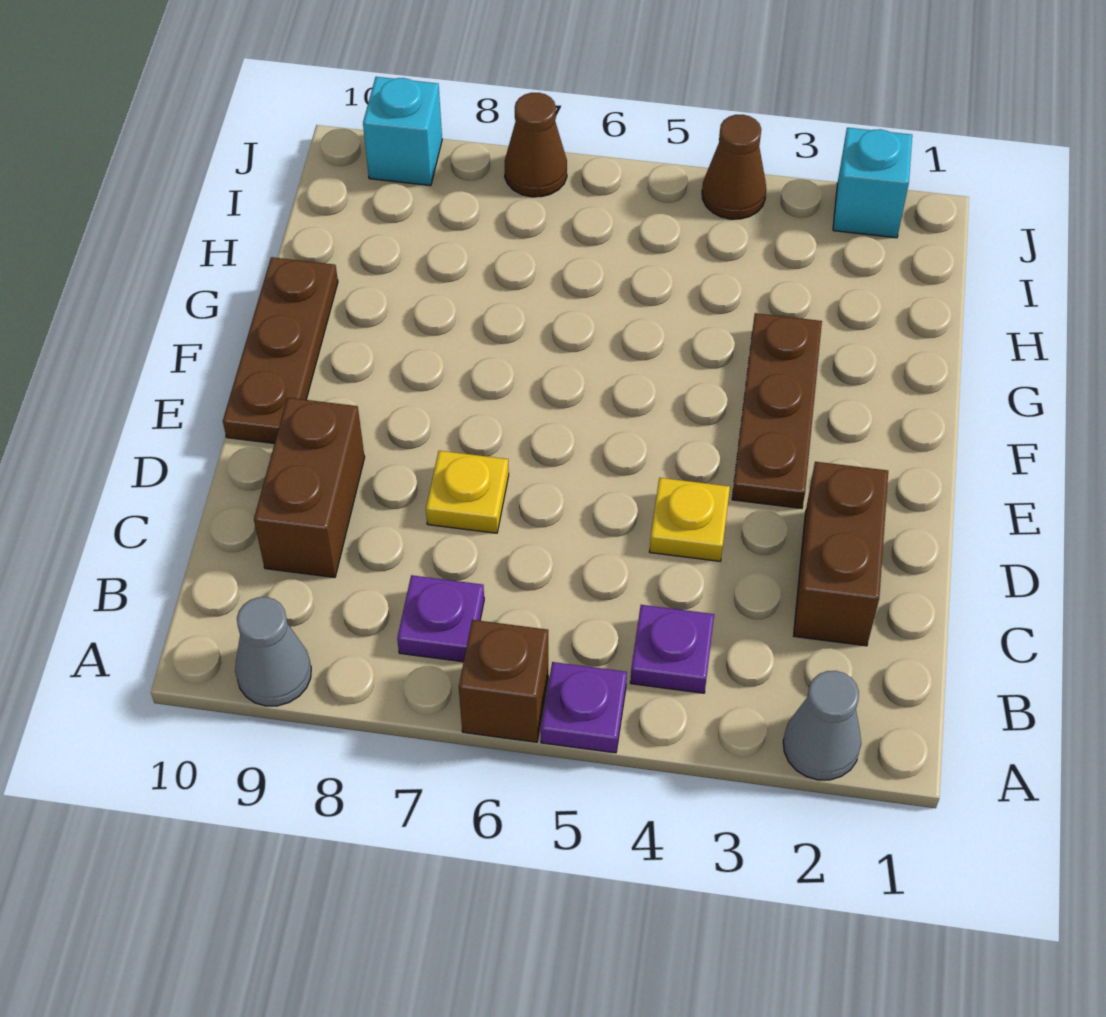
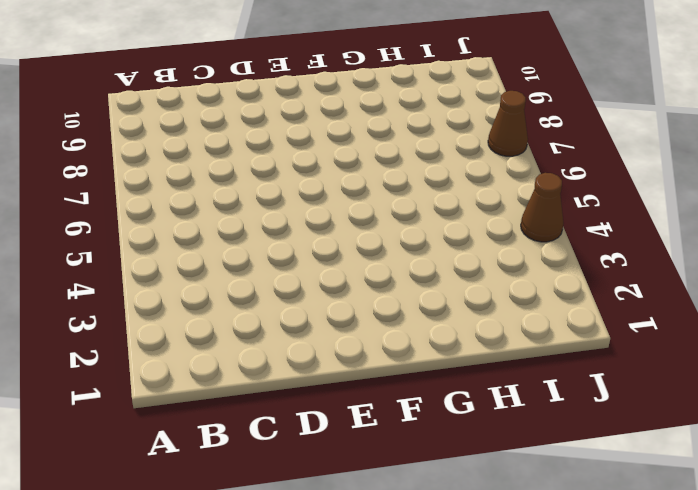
none -> grey cone A2 level 1
none -> purple plate A5 level 1
none -> brown brick A6 level 1

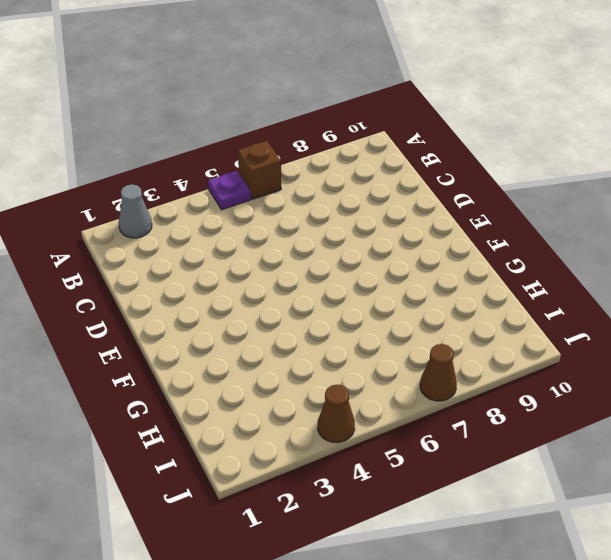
none -> grey cone A9 level 1
none -> purple plate B4 level 1
none -> purple plate B7 level 1

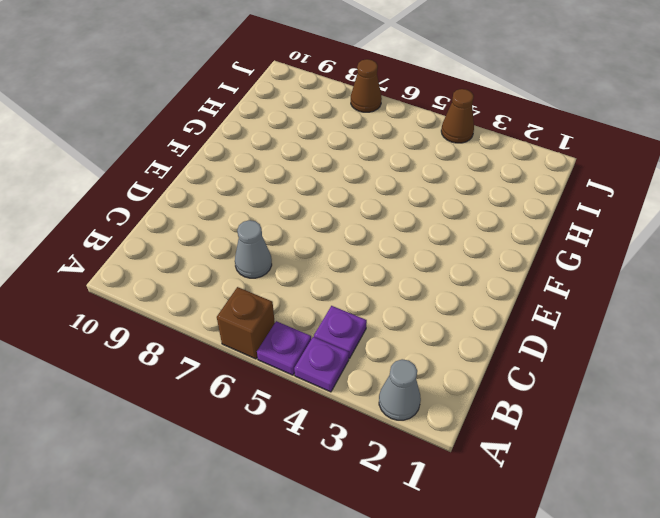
purple plate A4 level 1 -> purple plate B7 level 1
grey cone C7 level 1 -> grey cone A9 level 1
none -> brown brick C2:D2 level 1
none -> brown brick C9:D9 level 1
none -> yellow plate D4 level 1

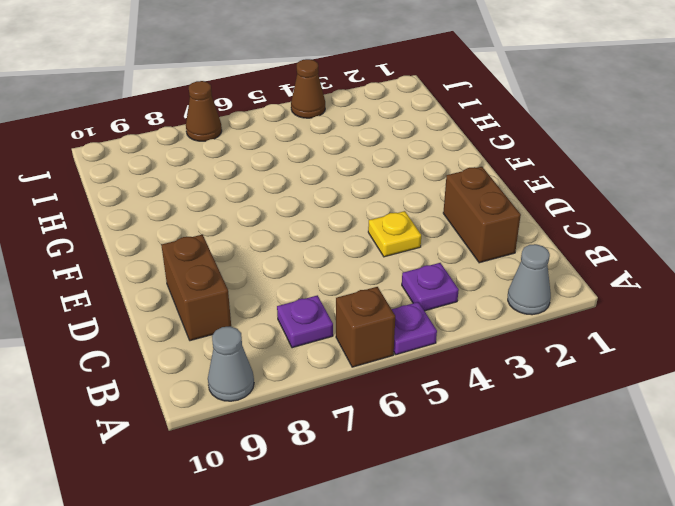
none -> yellow plate D7 level 1
none -> brown plate E3:G3 level 1
none -> brown plate E10:G10 level 1

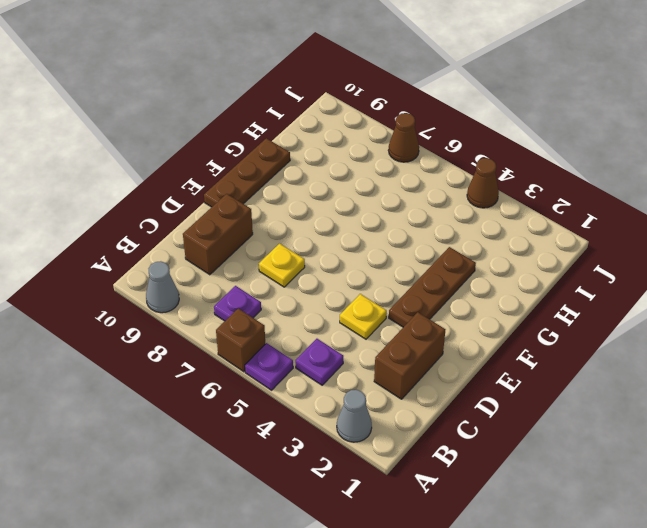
none -> cyan brick J2 level 1
none -> cyan brick J9 level 1

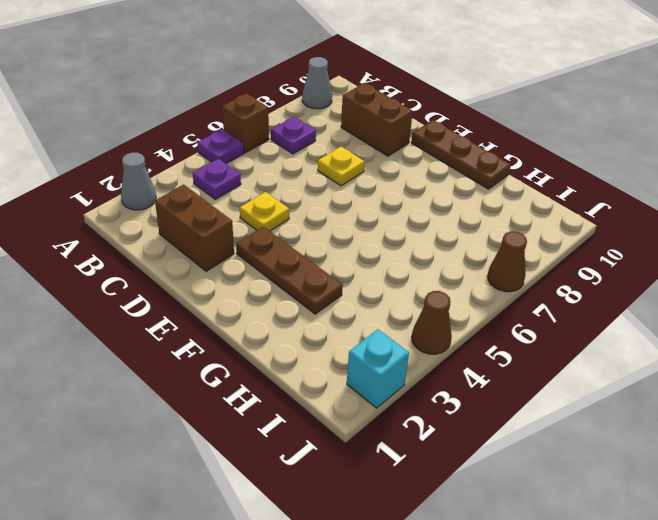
none -> cyan brick J9 level 1

